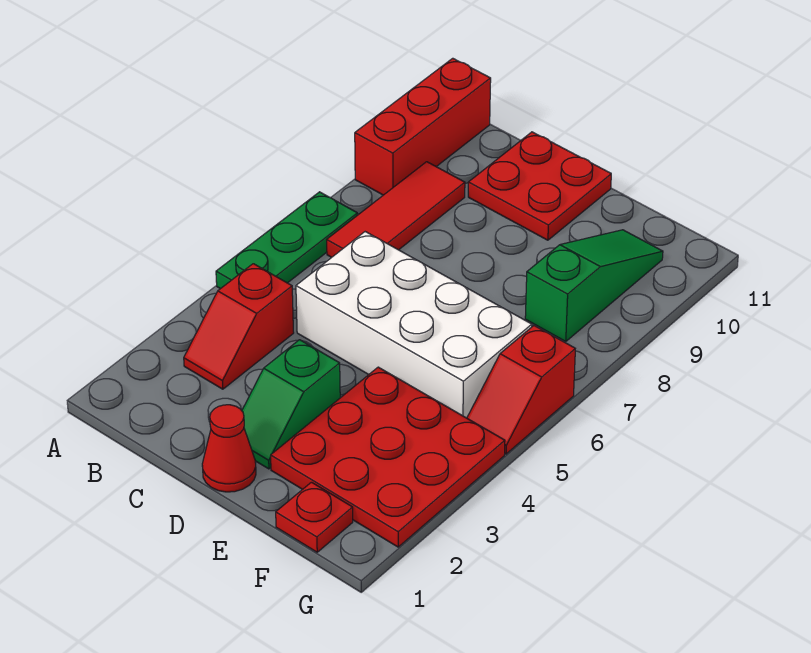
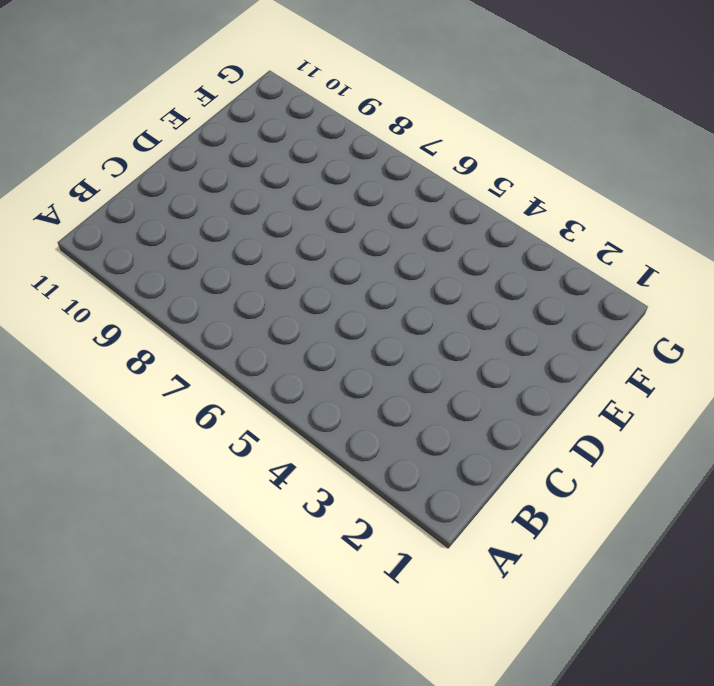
none -> green plate A5:A7 level 1
none -> red brick A9:A11 level 1
none -> red slope B3:B4 level 1 top 4

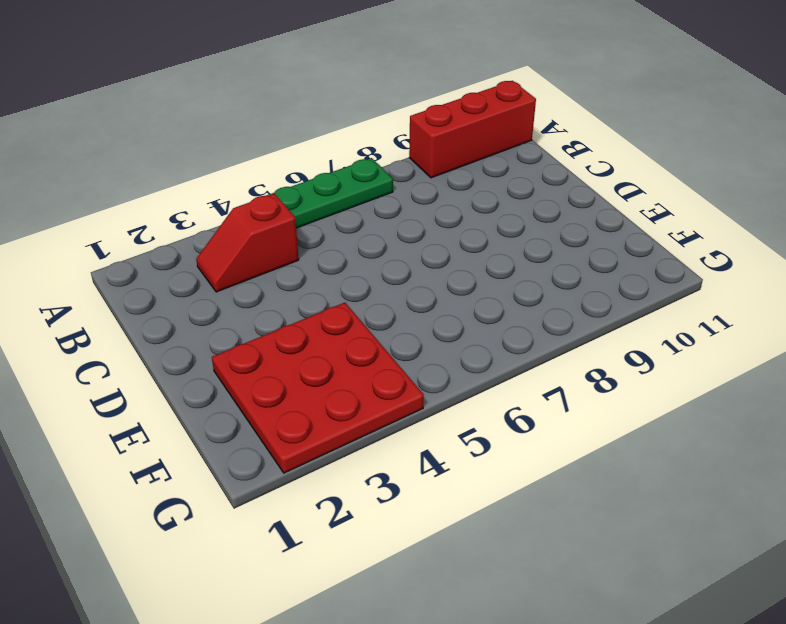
none -> red tile B7:B9 level 1
none -> white brick C5:F6 level 1
none -> red plate C10:D11 level 1

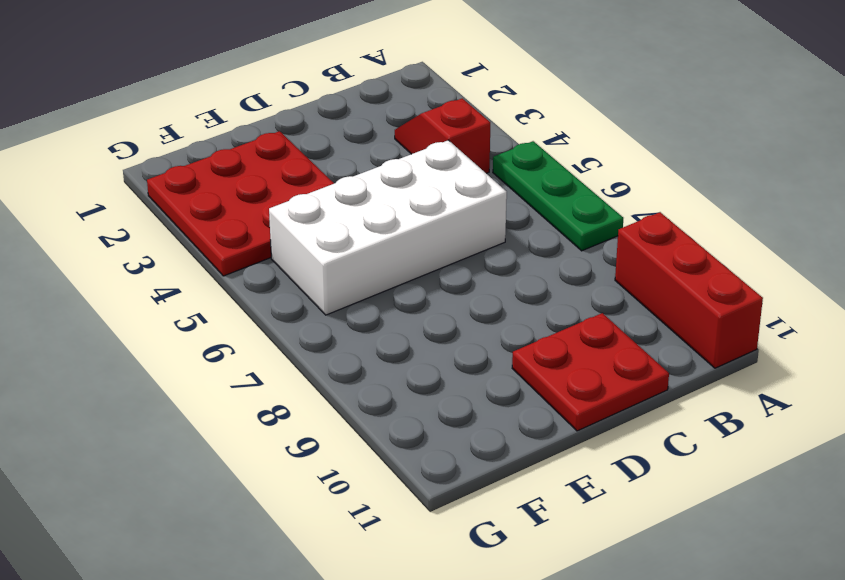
none -> red tile B7:B9 level 1
none -> red cone D1 level 1
none -> green slope D2:D3 level 1 top 3

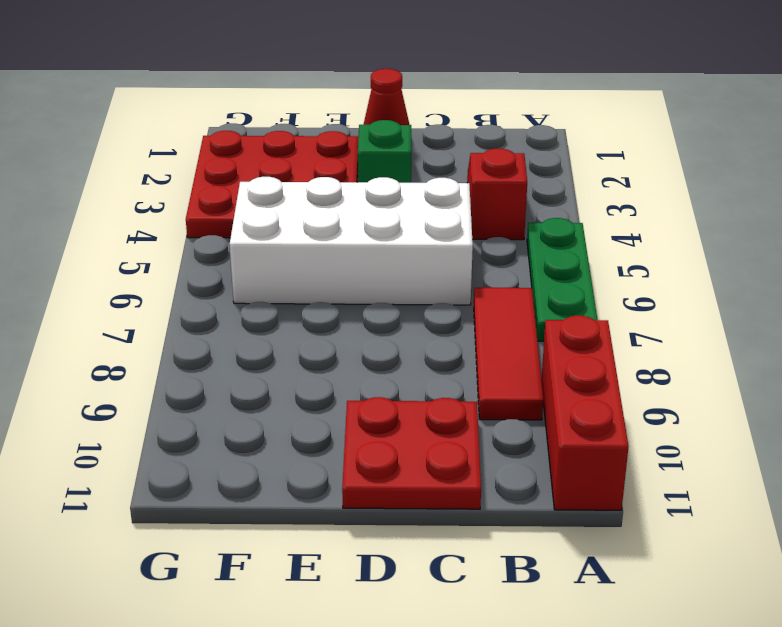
none -> red plate F1 level 1
none -> green slope F8:F10 level 1 top 8
none -> red slope G5:G6 level 1 top 6

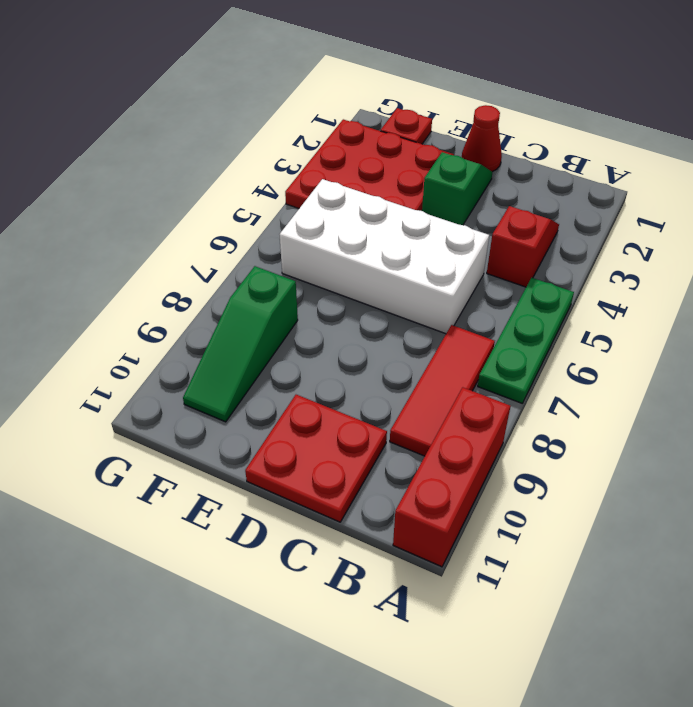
none -> red slope G5:G6 level 1 top 6

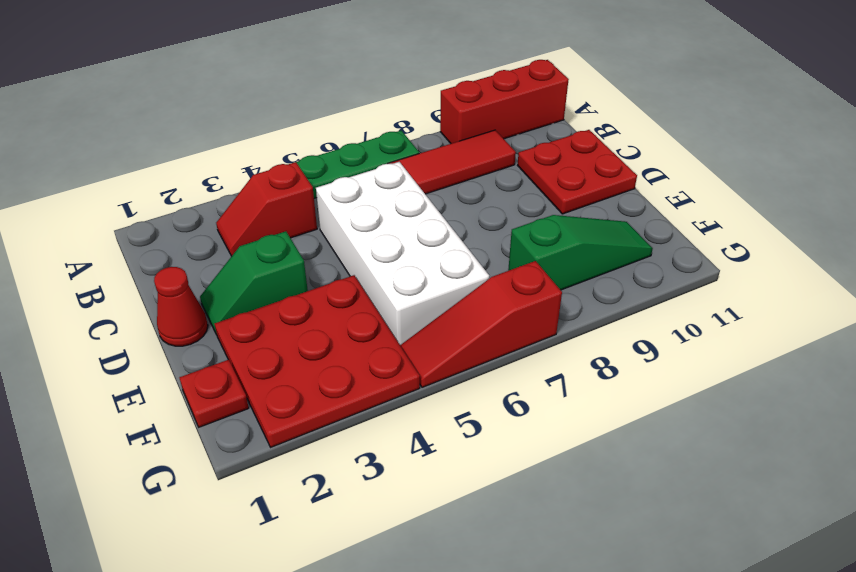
red slope G5:G7 level 1 top 7 -> red slope G5:G6 level 1 top 6

